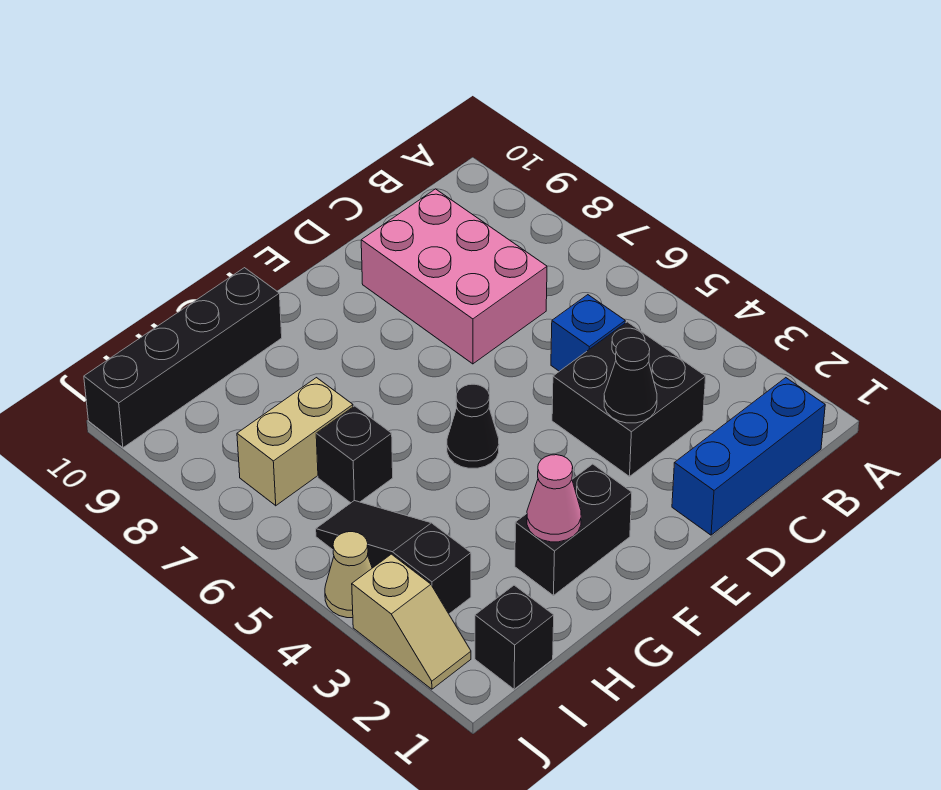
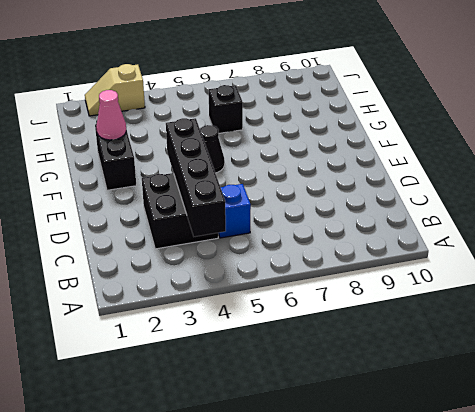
black brick B4:E4 level 2 -> black brick G10:J10 level 1
none -> blue brick B1:D1 level 1
none -> pink brick C7:D9 level 1
none -> tan brick H7:I7 level 1

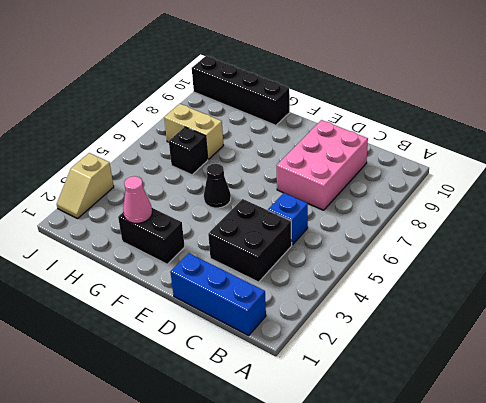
none -> black brick I1 level 1
none -> black slope I3:I5 level 1 top 3
none -> tan cone J4 level 1

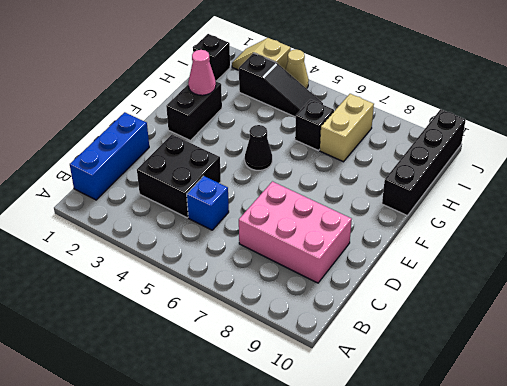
none -> black cone D3 level 2

